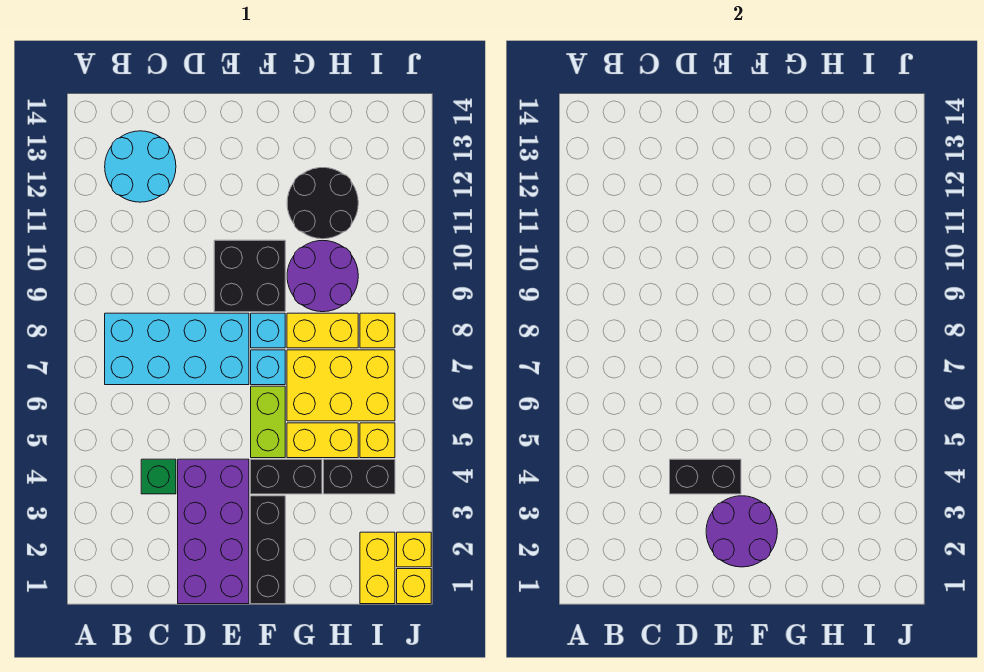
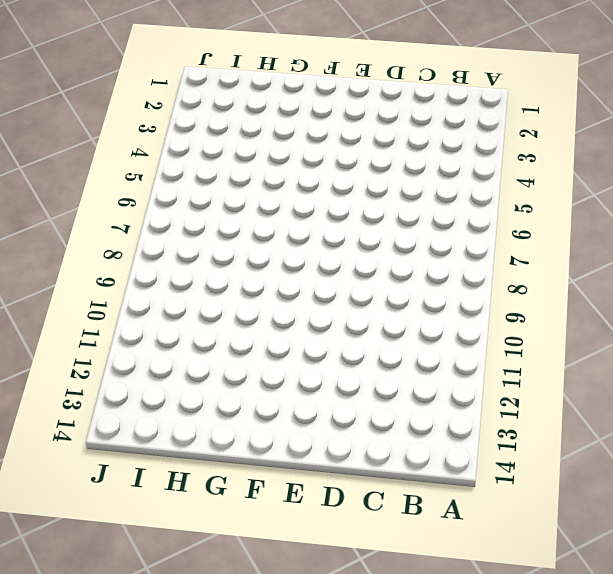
none -> cyan brick B7:E8 level 1
none -> cyan round brick B12:C13 level 1
none -> green brick C4 level 1

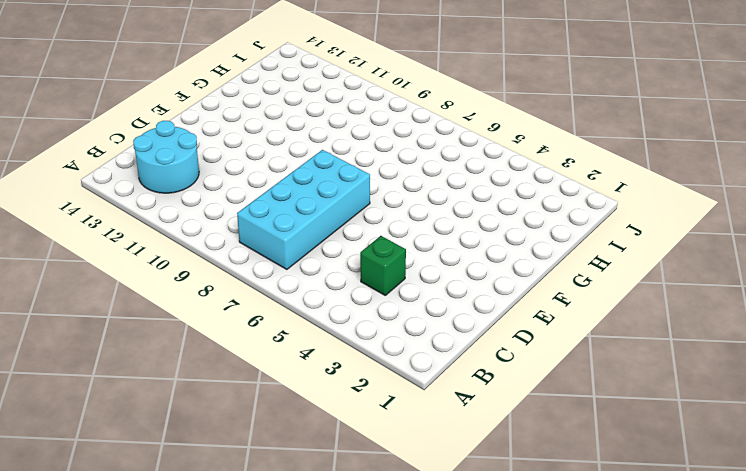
none -> purple brick D1:E4 level 1
none -> black brick E9:F10 level 1
none -> black brick F1:F3 level 1

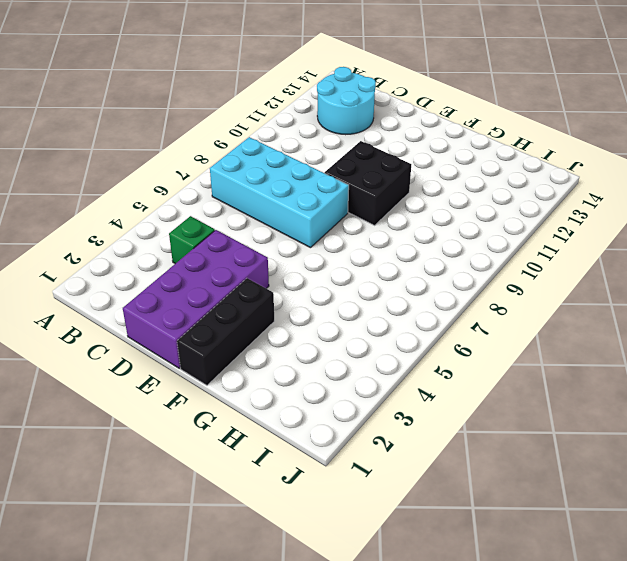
none -> black brick F4:G4 level 1
none -> lime brick F5:F6 level 1
none -> cyan brick F7 level 1

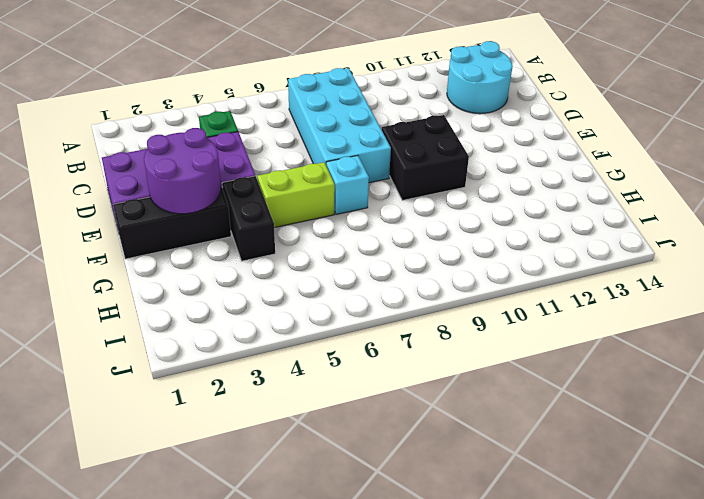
none -> cyan brick F8 level 1
none -> yellow brick G5:H5 level 1
none -> yellow brick G6:I7 level 1

